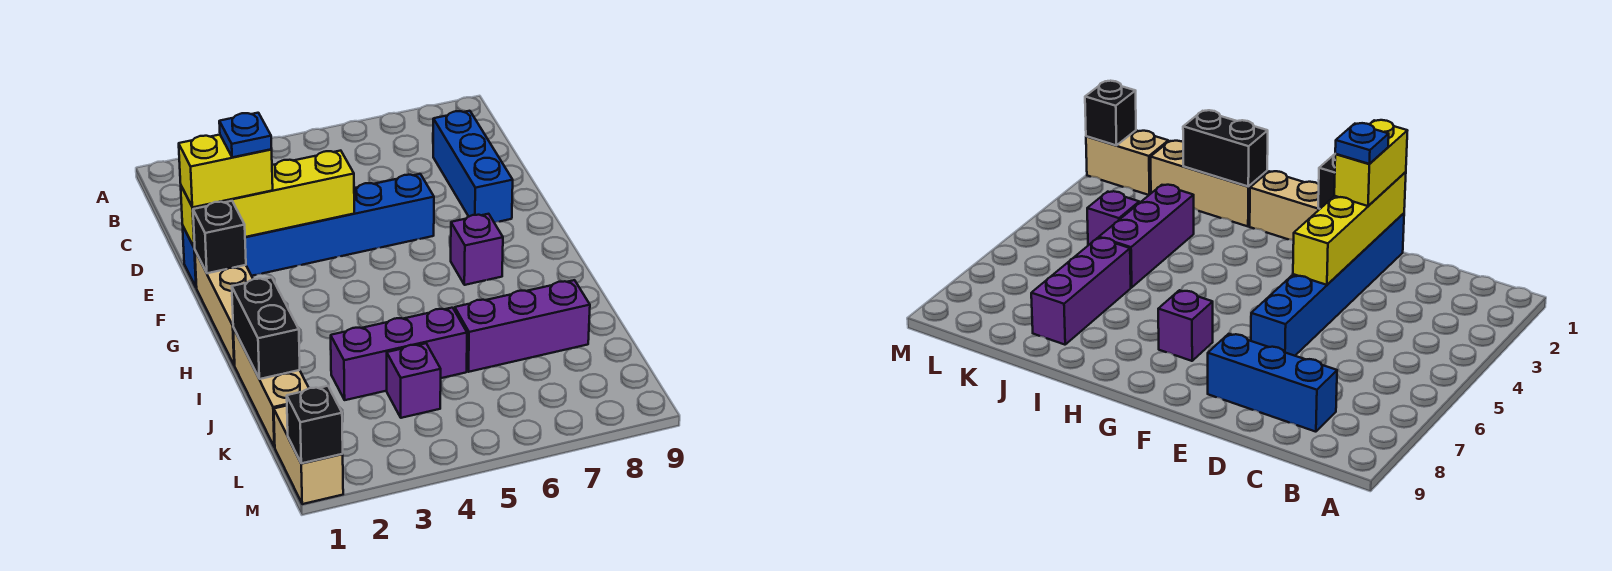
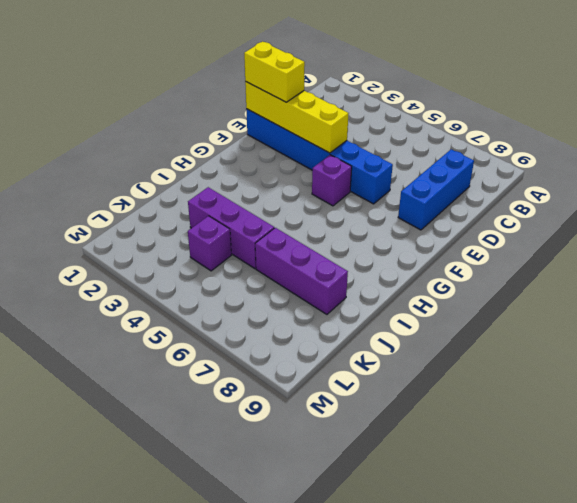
purple brick F5 level 1 -> purple brick G7 level 1
none -> tan brick F1:H1 level 1
none -> tan brick I1:K1 level 1
none -> tan brick L1:M1 level 1

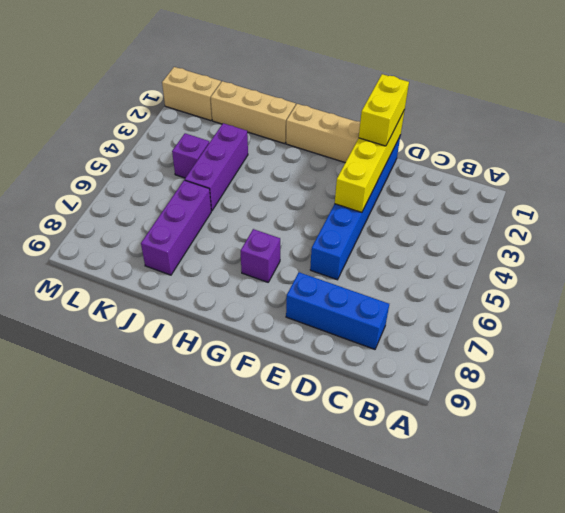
none -> black brick F1 level 2
none -> black brick I1:J1 level 2
none -> black brick M1 level 2

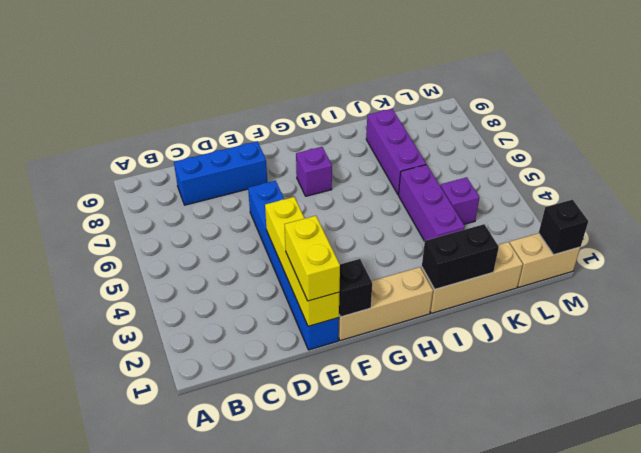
none -> blue plate E2 level 4

